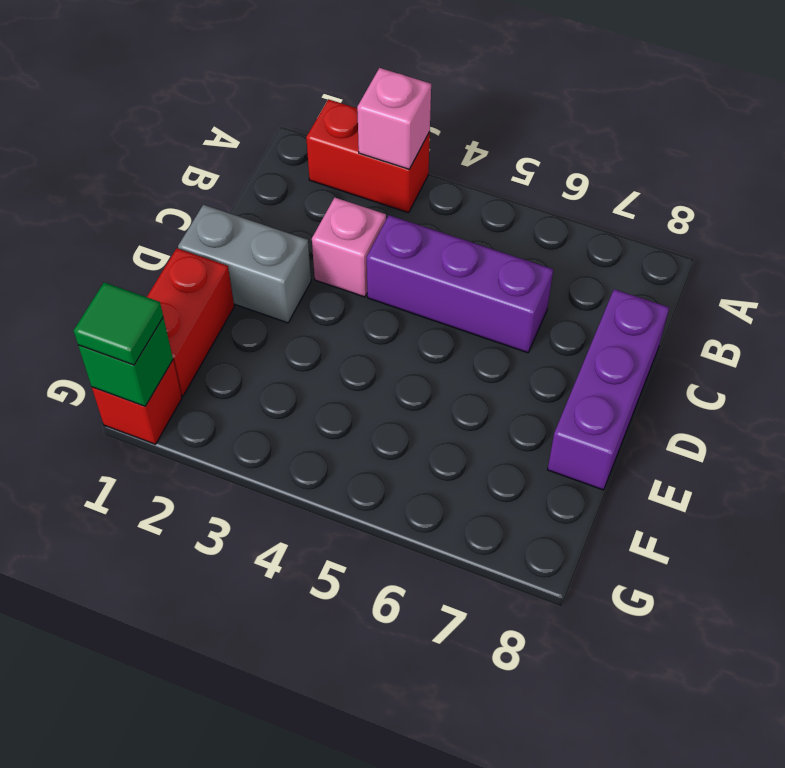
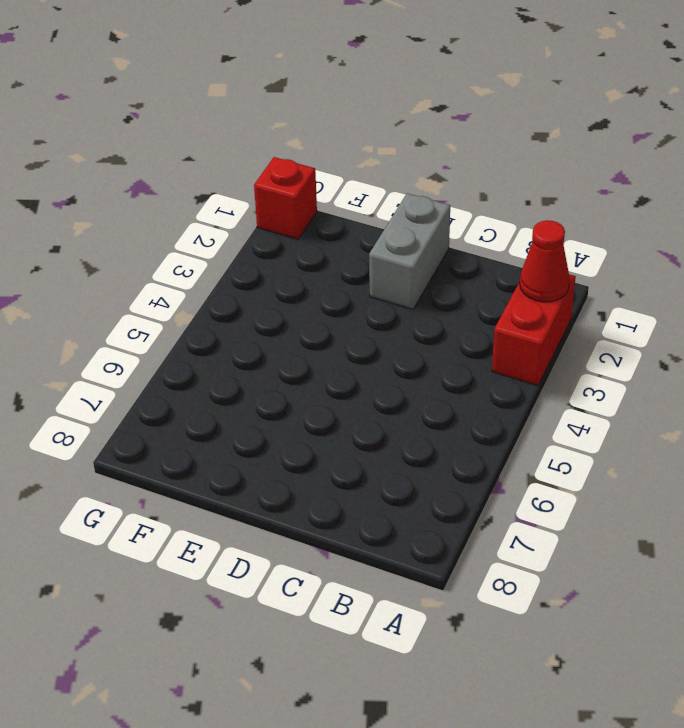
red cone A2 level 2 -> none
none -> pink brick C3 level 1
none -> purple brick C4:C6 level 1

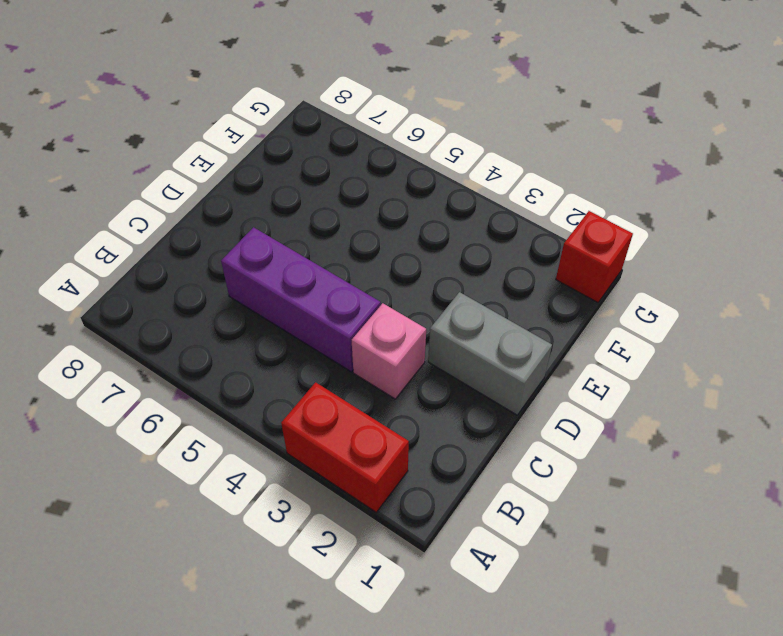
none -> purple brick C8:E8 level 1
none -> red brick E1:F1 level 1

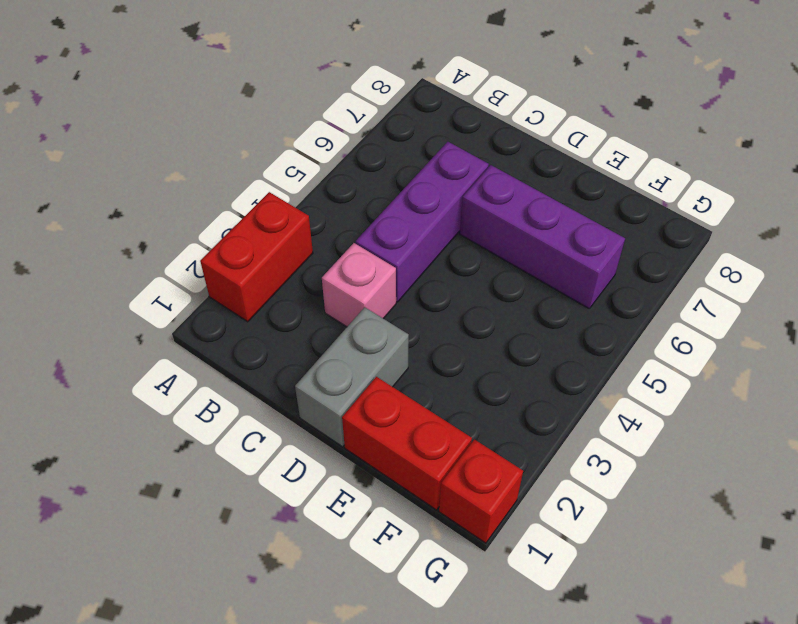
purple brick D6:F6 level 1 -> purple brick C8:E8 level 1
none -> pink brick A3 level 2
none -> green brick G1 level 2

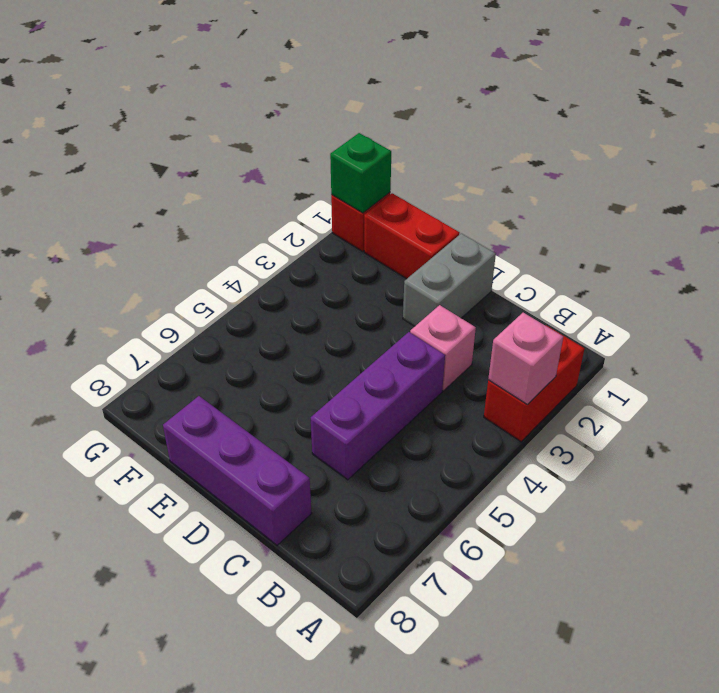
none -> green tile G1 level 3

